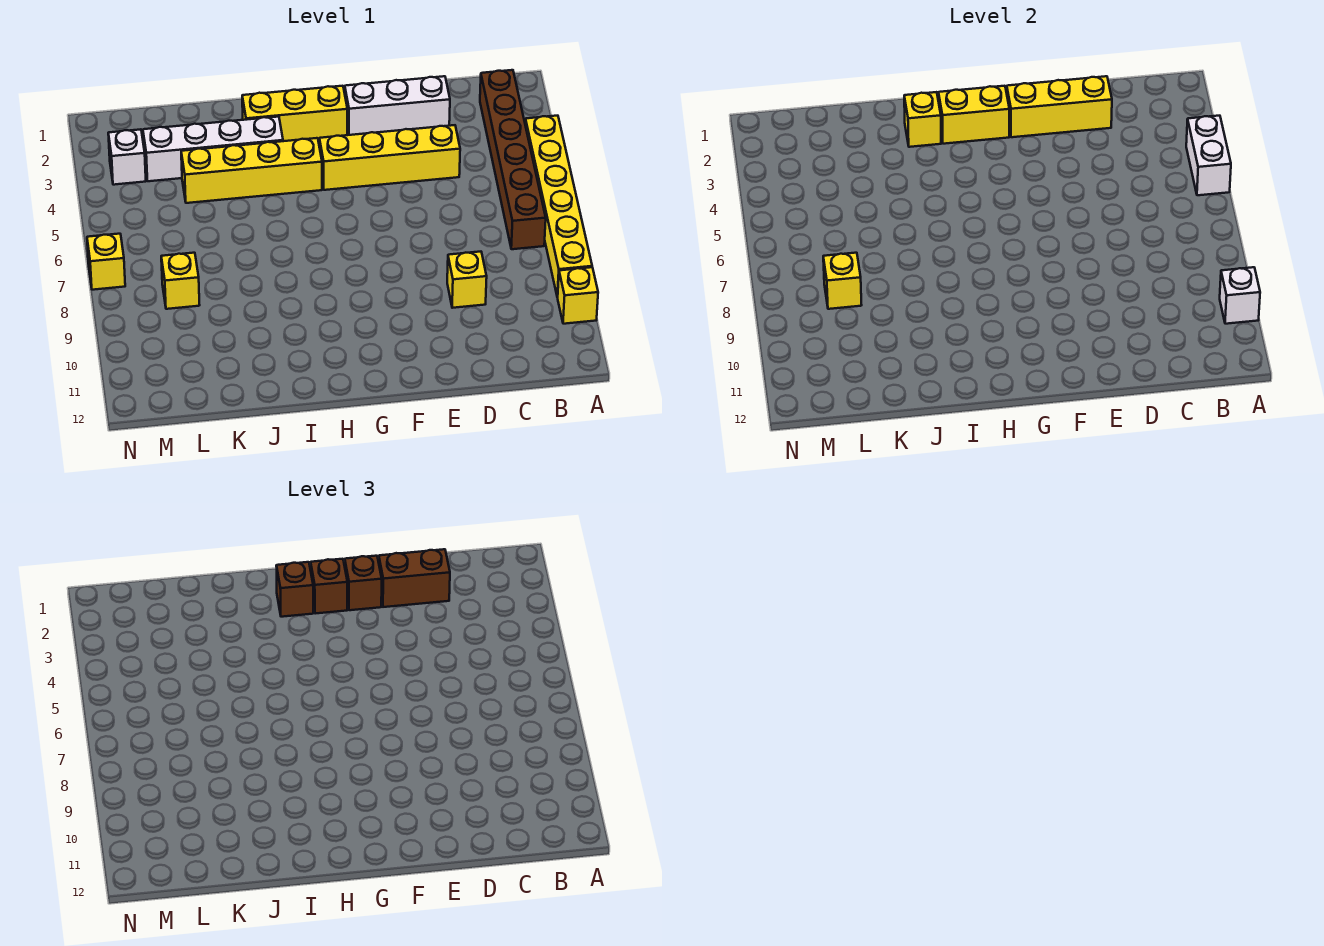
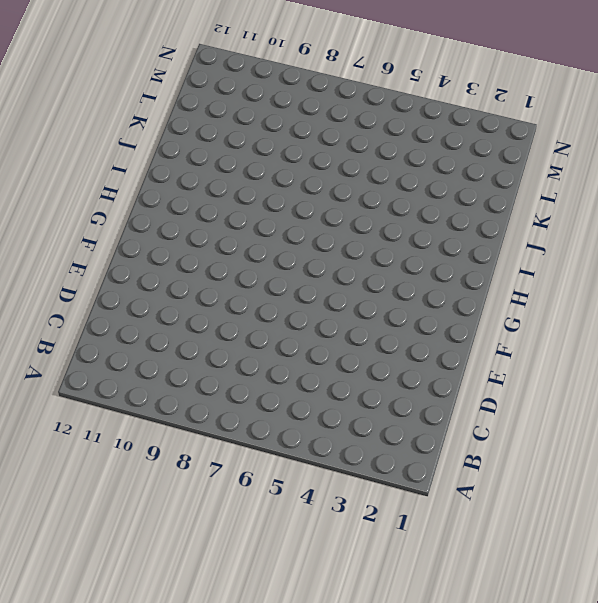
none -> yellow brick A4:A9 level 1
none -> yellow brick A10 level 1
none -> brown brick B2:B7 level 1

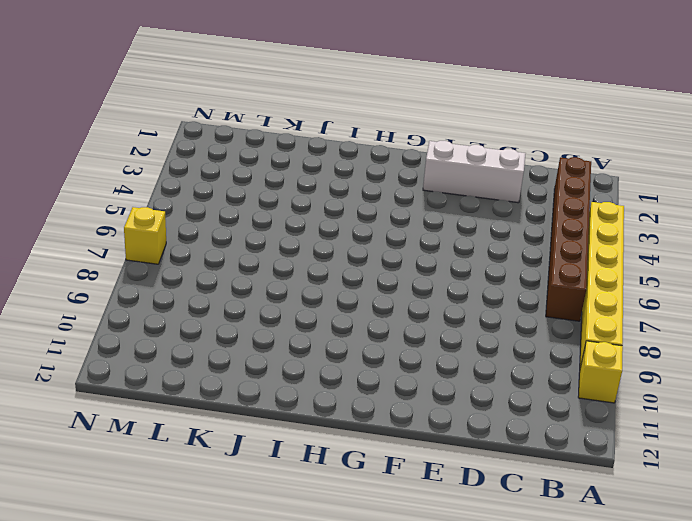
none -> yellow brick D4:G4 level 1
none -> yellow brick D9 level 1
none -> yellow brick G2:I2 level 1

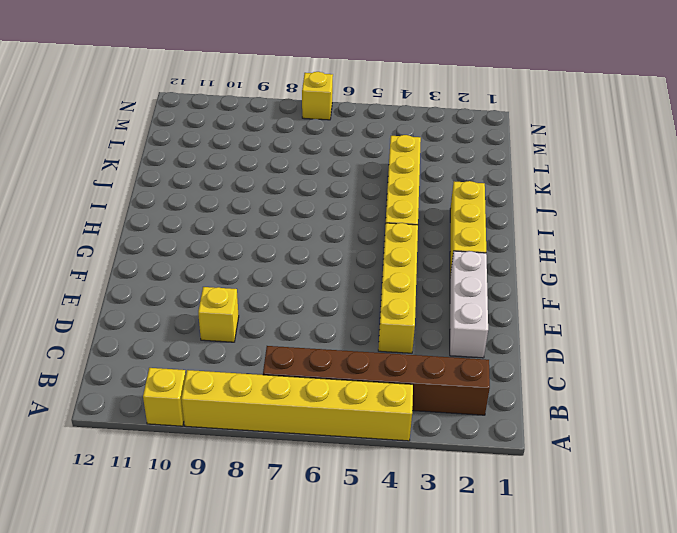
none -> white brick I3:L3 level 1
none -> yellow brick L8 level 1
none -> white brick M3 level 1

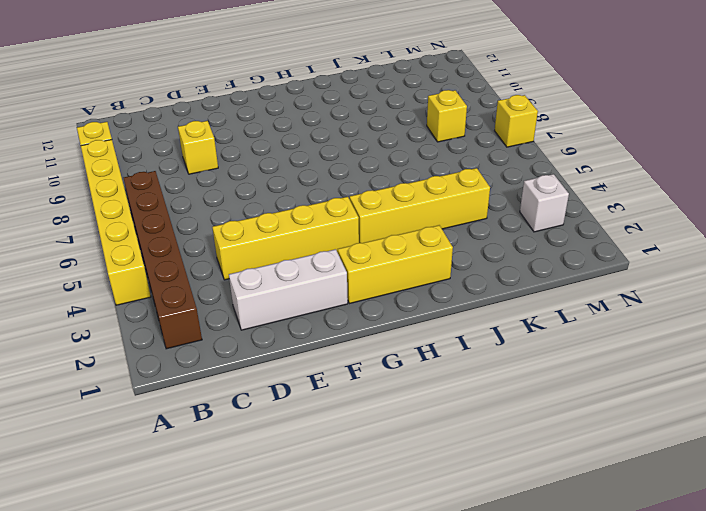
none -> white brick I3:L3 level 1
none -> white brick A4:A5 level 2
none -> white brick A10 level 2

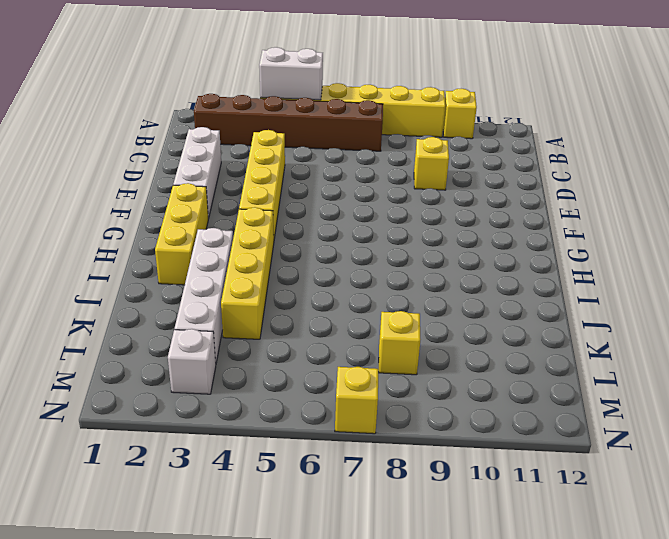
none -> white brick A10 level 2
none -> yellow brick D2:F2 level 2
none -> yellow brick G2:H2 level 2

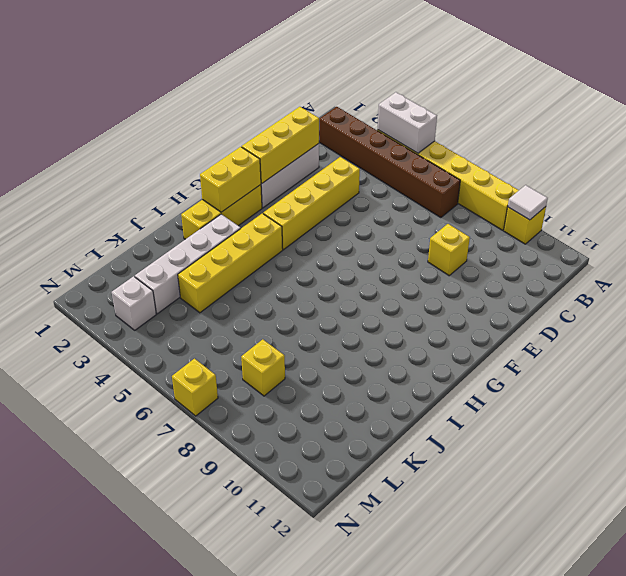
white tile A10 level 2 -> white brick A10 level 2
none -> yellow brick I2 level 2
none -> yellow brick L8 level 2
none -> brown brick D2:E2 level 3

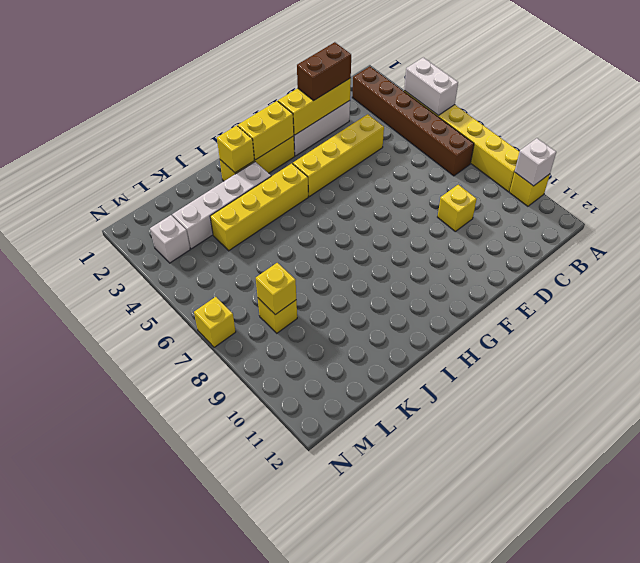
none -> brown brick F2 level 3
none -> brown brick G2 level 3
none -> brown brick H2 level 3

